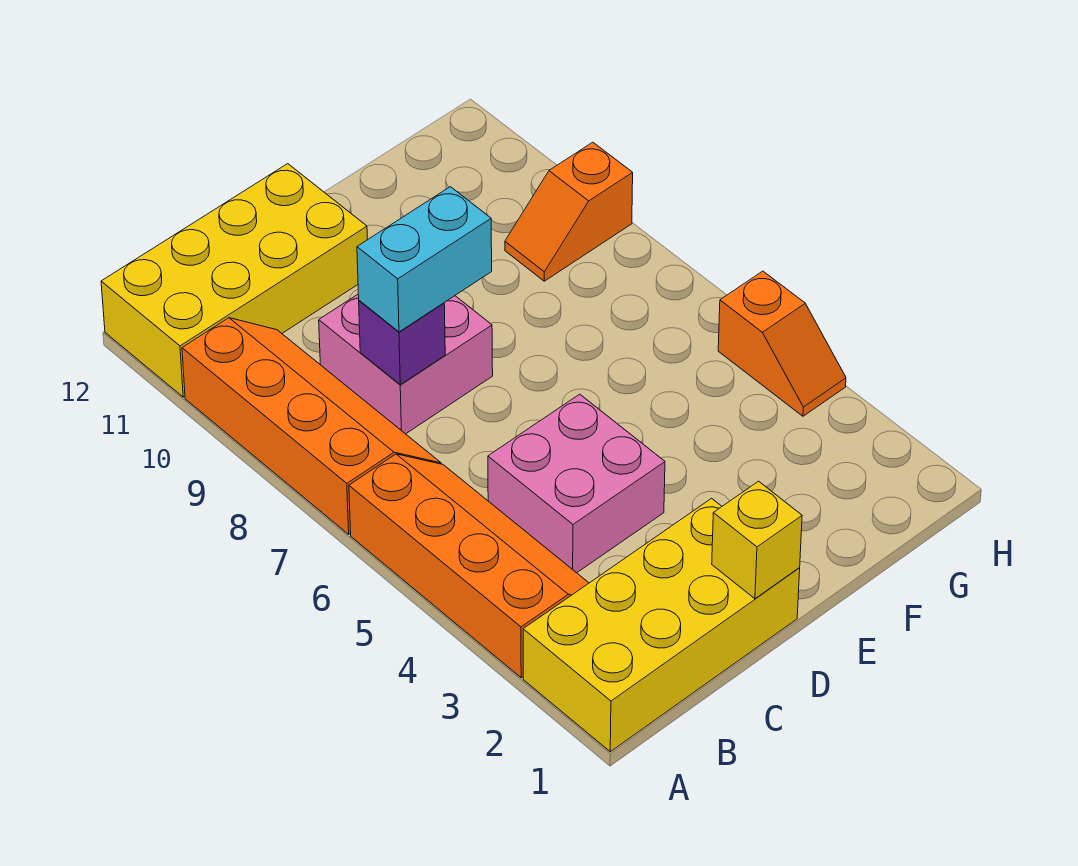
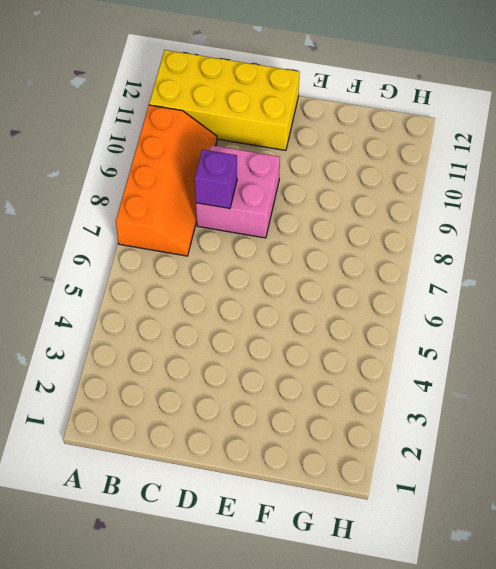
none -> yellow brick A1:D2 level 1
none -> orange slope A3:B6 level 1 top A

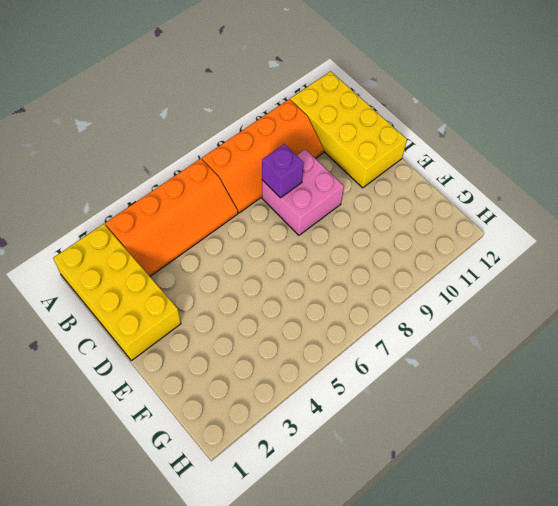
none -> pink brick C4:D5 level 1
none -> orange slope G9:H9 level 1 top H

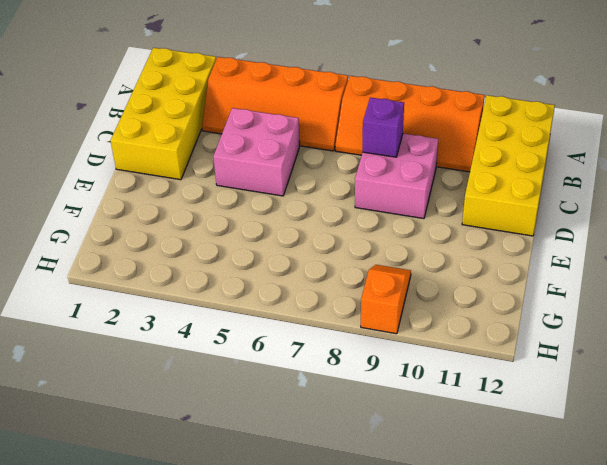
none -> orange slope H4:H5 level 1 top 5
none -> yellow brick D1 level 2

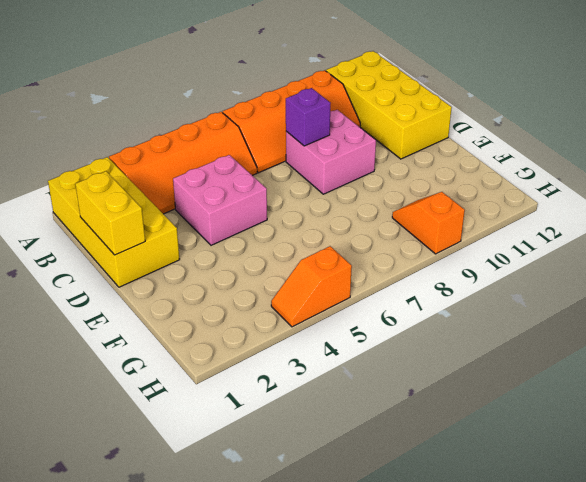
yellow brick C1:D1 level 2 -> yellow brick D1 level 2
none -> cyan brick C8:D8 level 3

